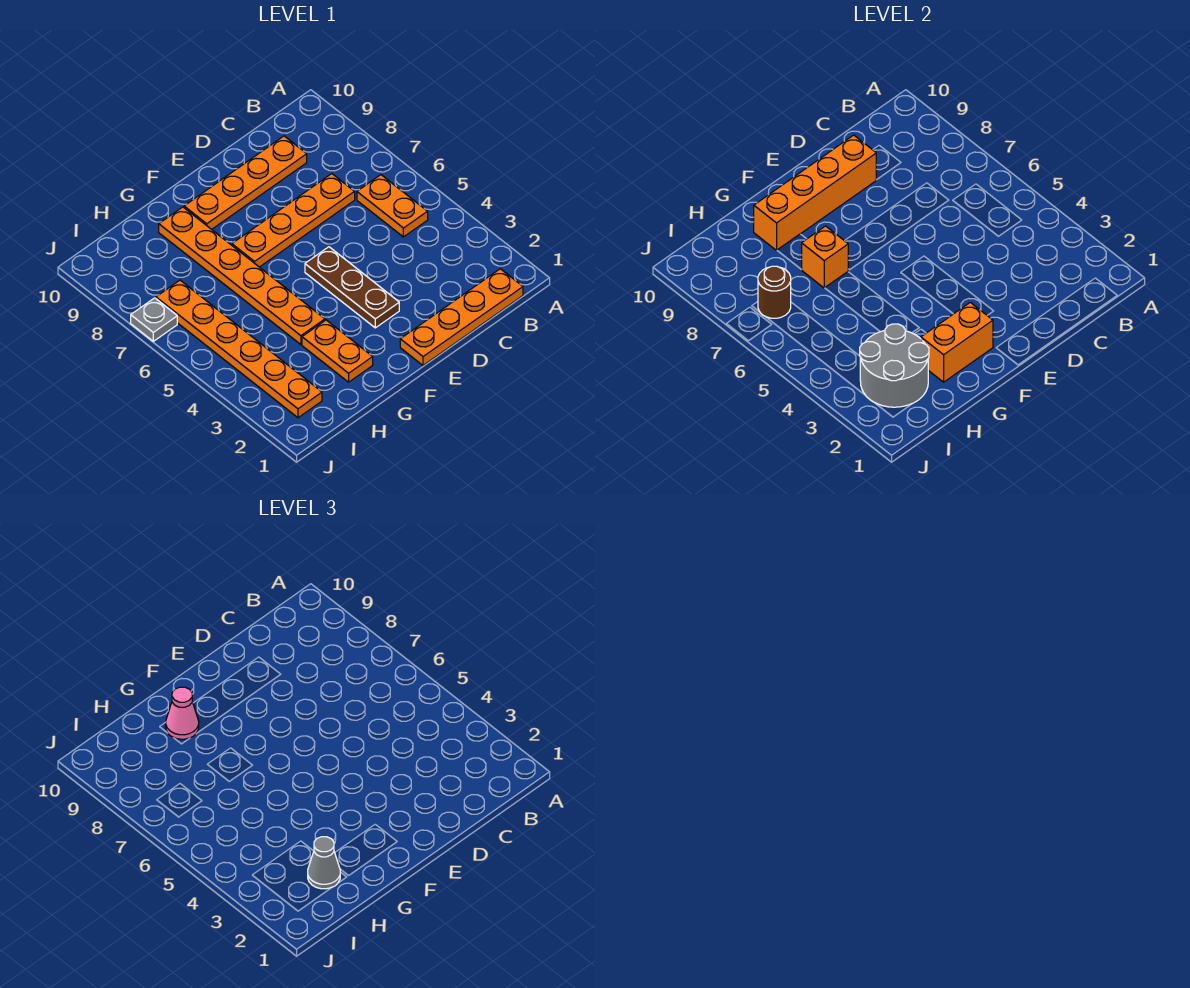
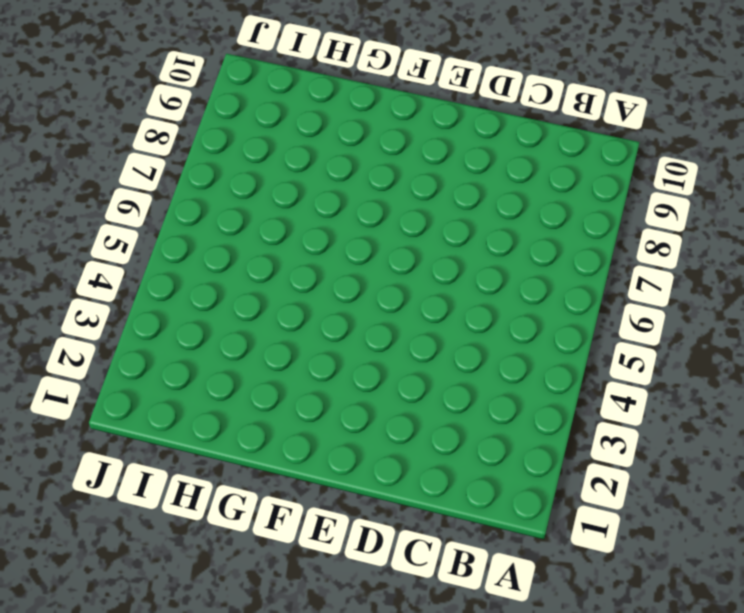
none -> orange plate B1:E1 level 1
none -> orange plate B5:B6 level 1
none -> orange plate C7:F7 level 1

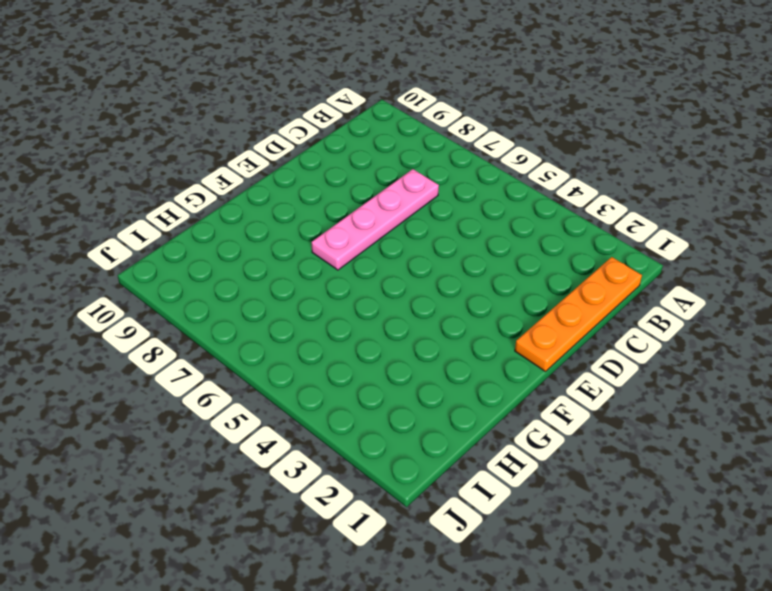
pink plate C7:F7 level 1 -> orange plate C7:F7 level 1
none -> orange plate B5:B6 level 1
none -> orange plate C9:F9 level 1
none -> brown plate E3:E5 level 1

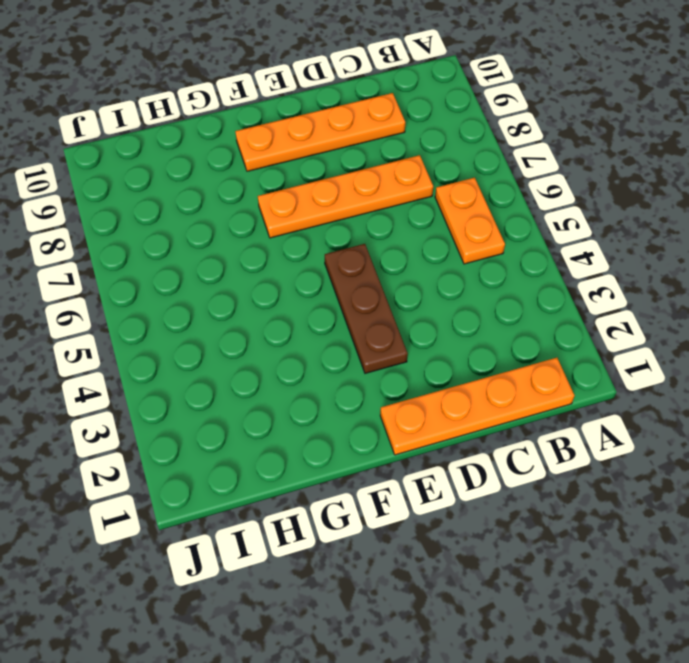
none -> orange plate G2:G3 level 1
none -> orange plate G4:G9 level 1
none -> orange plate I2:I7 level 1

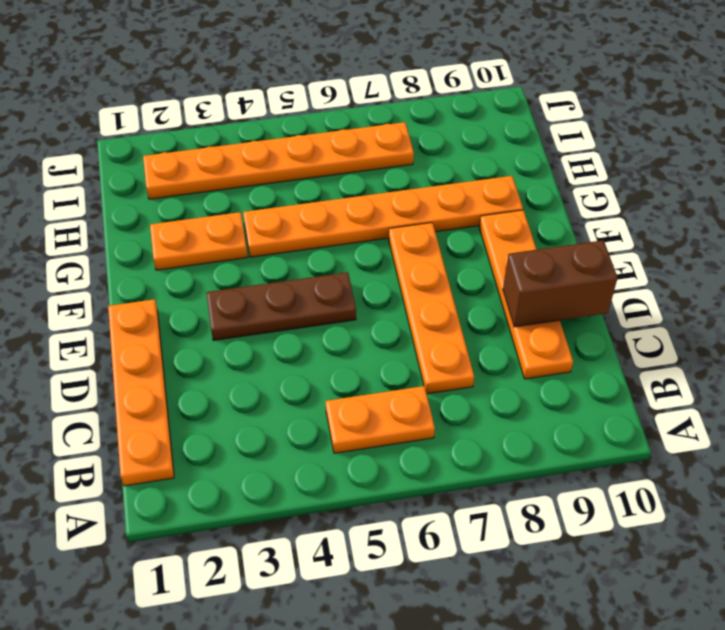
brown brick D9:D10 level 2 -> orange brick D9:G9 level 2
none -> grey plate J7 level 1
none -> orange brick F2:G2 level 2
none -> orange brick G7 level 2

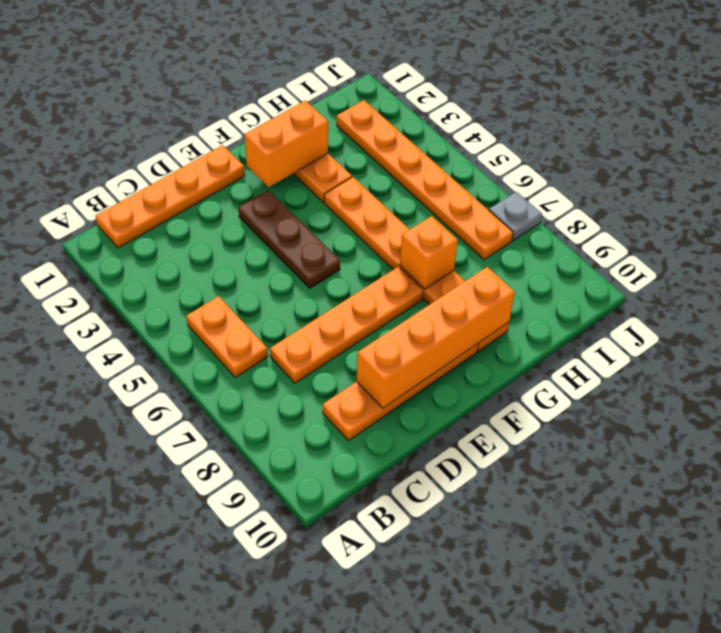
none -> grey round brick H2:I3 level 2
none -> brown round brick I7 level 2
none -> pink cone G9 level 3

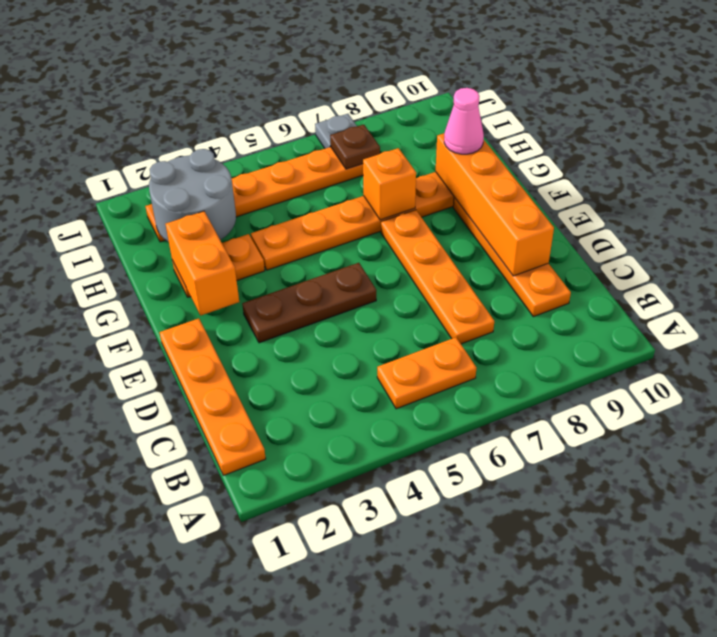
brown plate I7 level 2 -> brown round brick I7 level 2
none -> grey cone H2 level 3

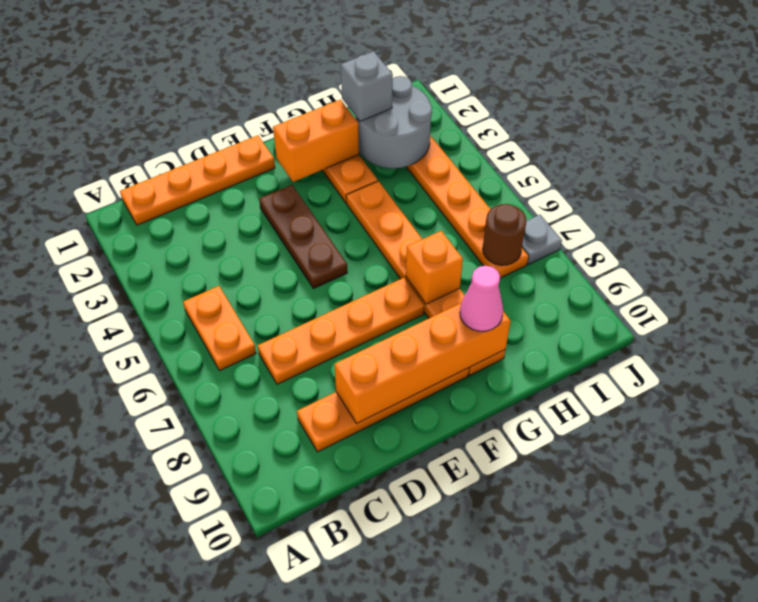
grey brick H2 level 3 -> grey cone H2 level 3

